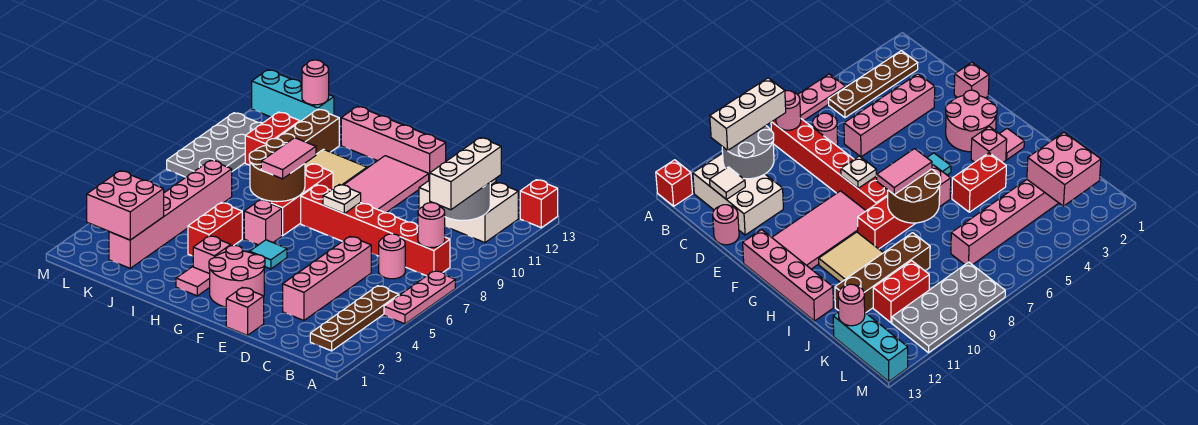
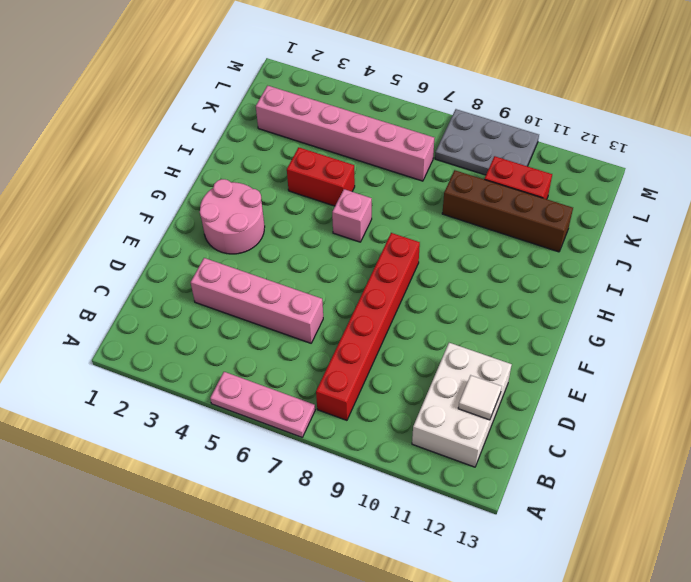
grey plate L8:M10 level 1 -> grey plate L8:M11 level 1
none -> red brick A13 level 1
none -> brown plate B2:B5 level 1
none -> pink round brick C7 level 1
none -> pink round brick D13 level 1

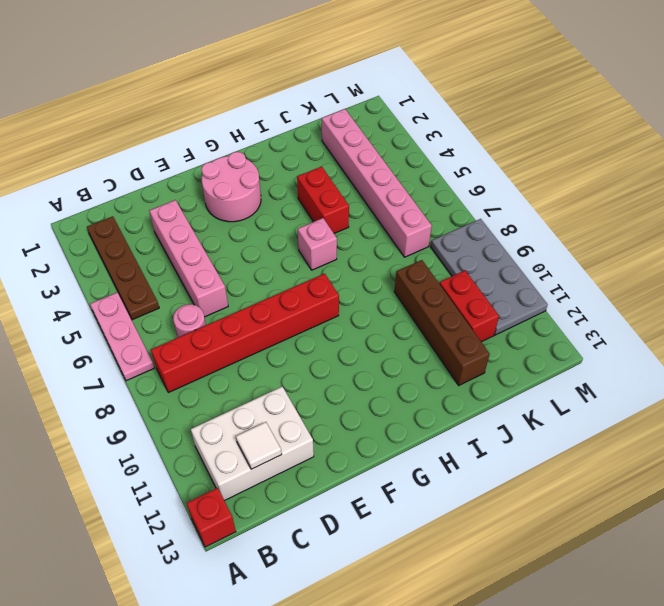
none -> pink round brick D13 level 1
none -> pink brick E1 level 1
none -> pink tile F9:G12 level 1
none -> pink brick F13:I13 level 1

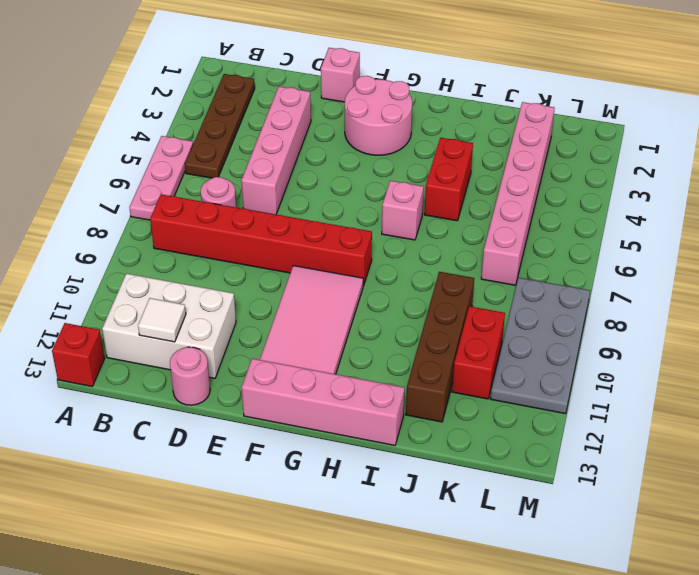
none -> cyan tile G5 level 1
none -> pink tile H2 level 1
none -> pink brick H3 level 1
none -> red brick H7:H9 level 1

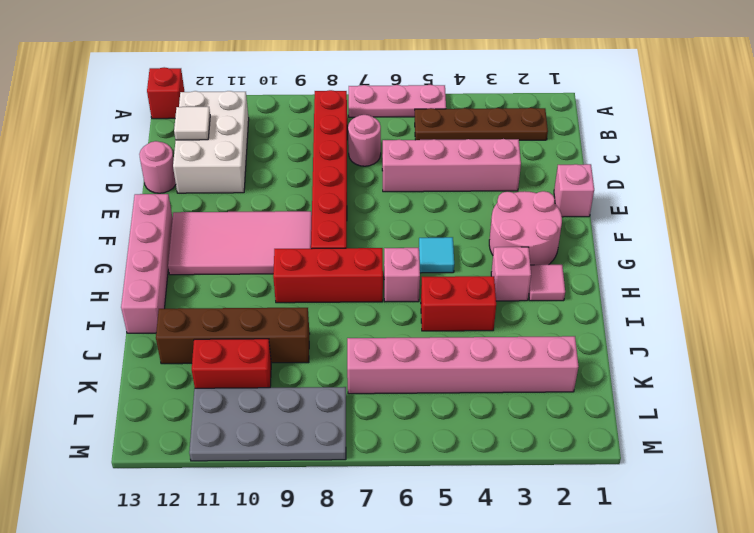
none -> tan tile H10:I11 level 1
none -> cyan brick K13:M13 level 1
none -> pink round brick B8 level 2
none -> grey round brick B10:C11 level 2

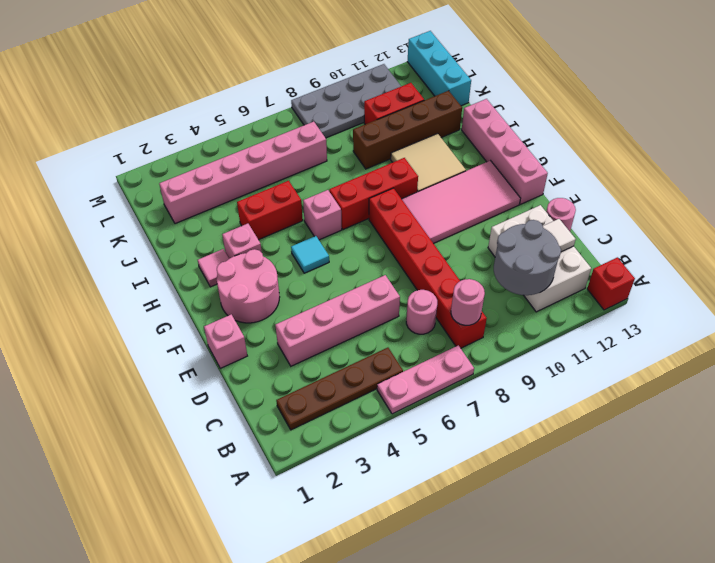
none -> white plate F8 level 2
none -> brown round brick H7:I8 level 2
none -> pink brick K2:L3 level 2
none -> pink round brick K13 level 2

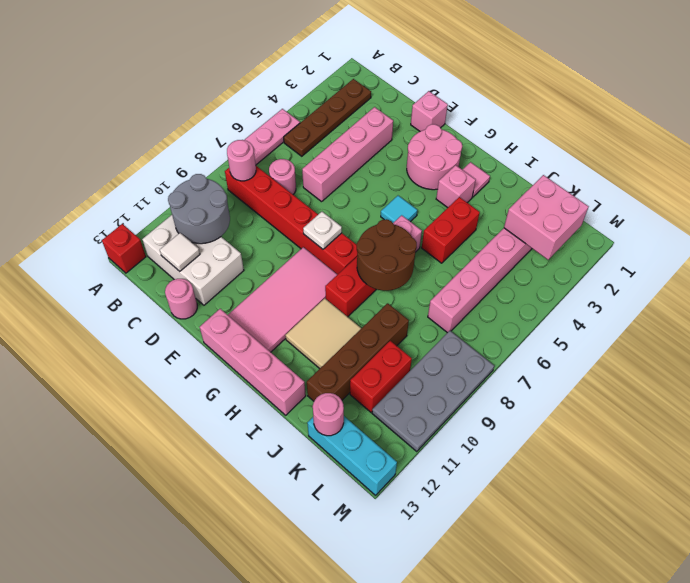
none -> white brick B9:B11 level 3
none -> pink tile H7:H8 level 3

